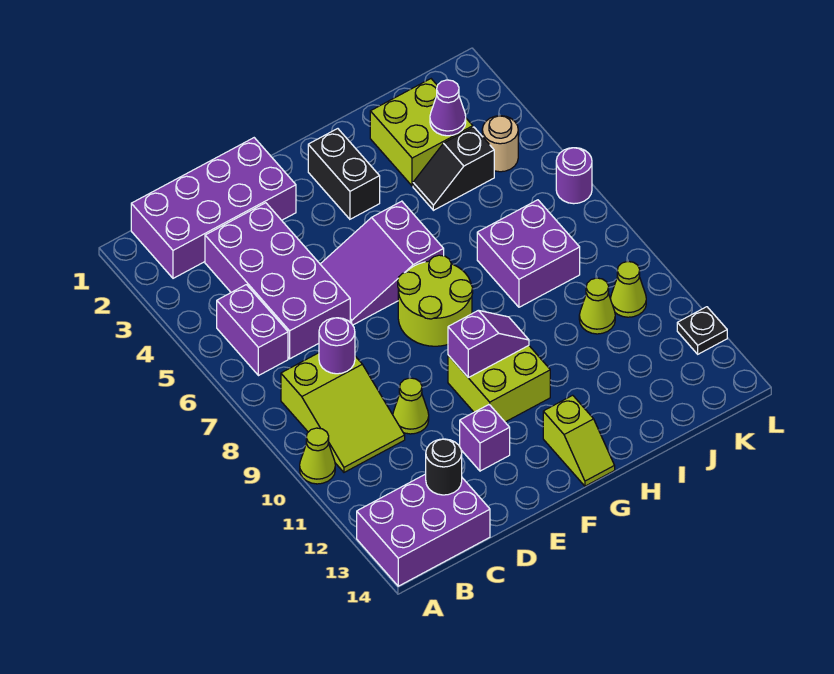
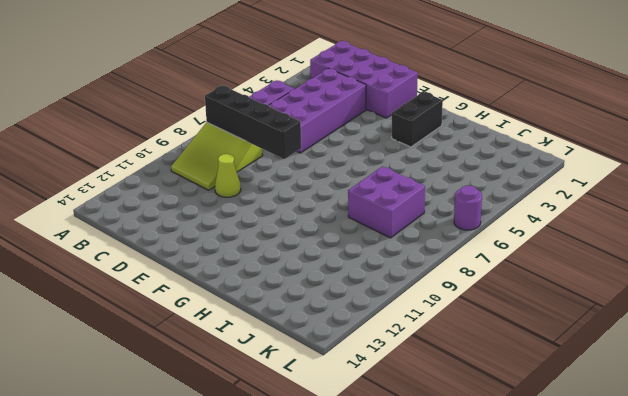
black brick B8:E8 level 2 -> purple round brick C8 level 2
none -> lime cone A10 level 1
none -> purple brick A13:C14 level 1
none -> purple slope E5:G6 level 1 top G

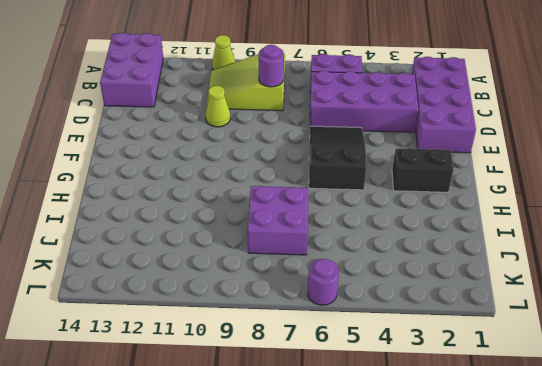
black slope E5:G6 level 1 top G -> purple slope E5:G6 level 1 top G
none -> purple brick E12 level 1
none -> lime round brick F7:G8 level 1
none -> lime brick F10:G11 level 1

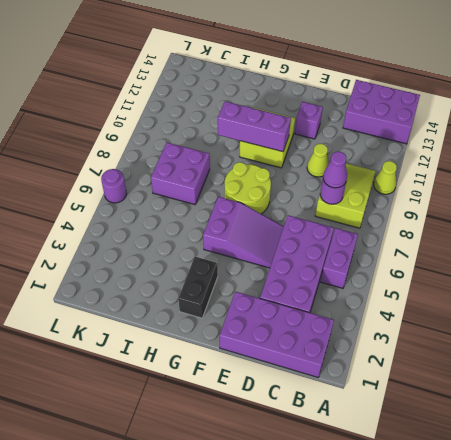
purple cone C8 level 3 -> purple cone J3 level 2
purple brick F10:H10 level 2 -> purple slope F10:G10 level 2 top F
none -> lime slope G13:G14 level 1 top 13
none -> lime brick I2:J3 level 1
none -> black slope I4:J4 level 1 top J

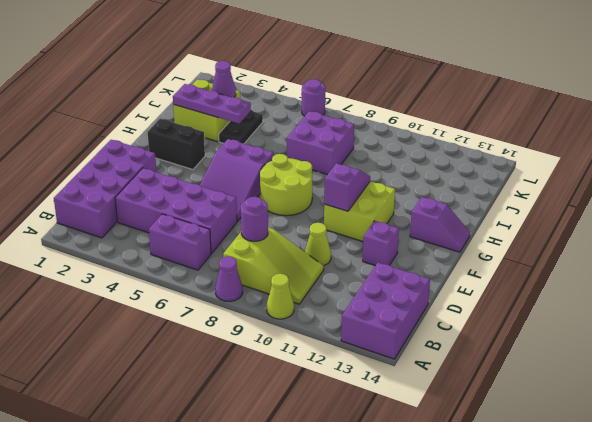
purple cone A8 level 1 -> none
purple slope G13:G14 level 1 top 13 -> lime slope G13:G14 level 1 top 13
purple plate I2:I4 level 2 -> none
black plate I4:J4 level 1 -> black slope I4:J4 level 1 top J
none -> lime cone J10 level 1
none -> tan round brick K4 level 1
none -> lime cone K10 level 1

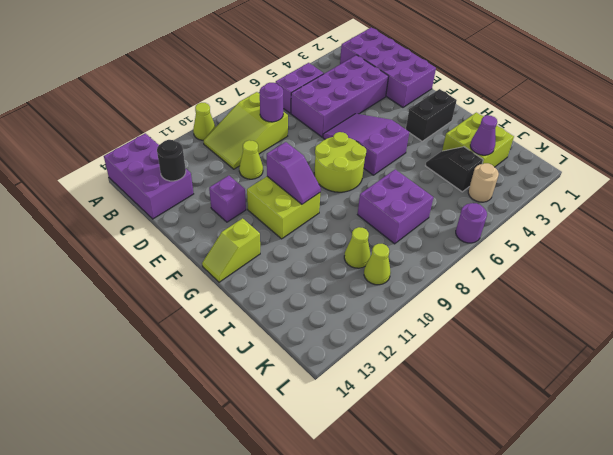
none -> black plate L12 level 1

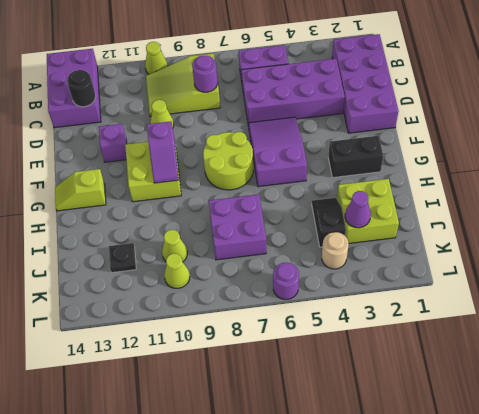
black plate J12 level 1 -> black plate L12 level 1

